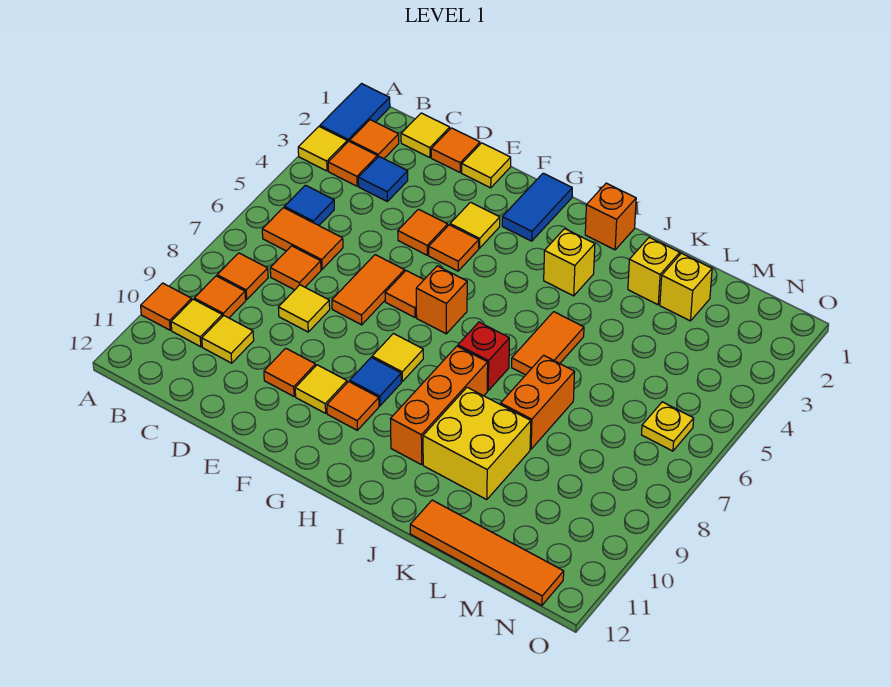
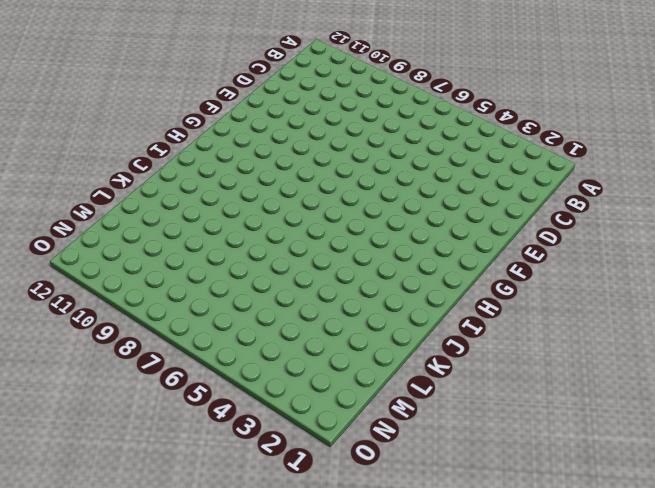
none -> blue tile A1:A2 level 1
none -> yellow tile A3 level 1
none -> orange tile A10 level 1
none -> orange tile B2 level 1

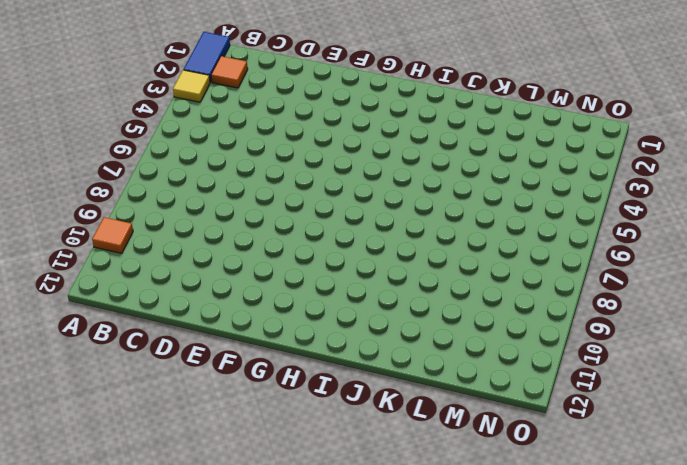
none -> orange tile B3 level 1
none -> blue tile B5 level 1
none -> orange tile B6:C6 level 1
none -> orange tile B8 level 1

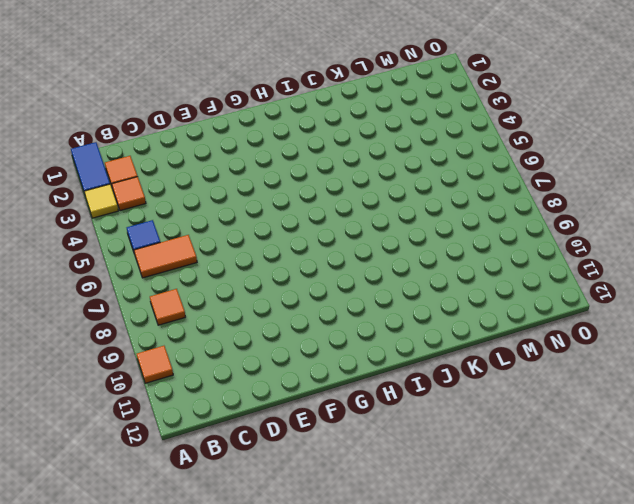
none -> orange tile B9 level 1
none -> yellow tile B10 level 1
none -> yellow tile C1 level 1
none -> blue tile C3 level 1

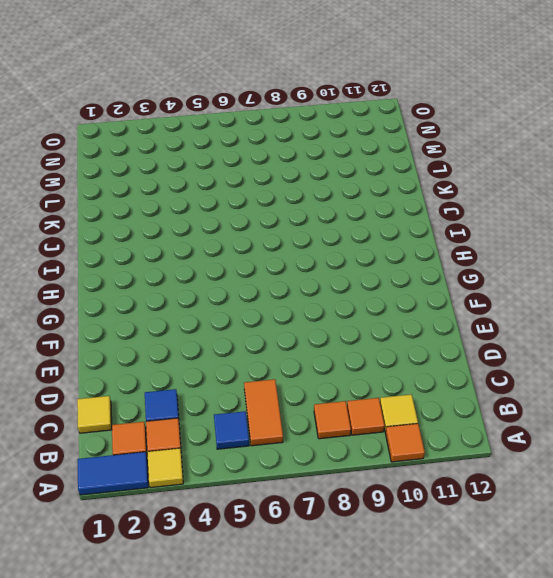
none -> orange tile C7 level 1
none -> yellow tile C10 level 1
none -> orange tile D1 level 1
none -> yellow tile D8 level 1

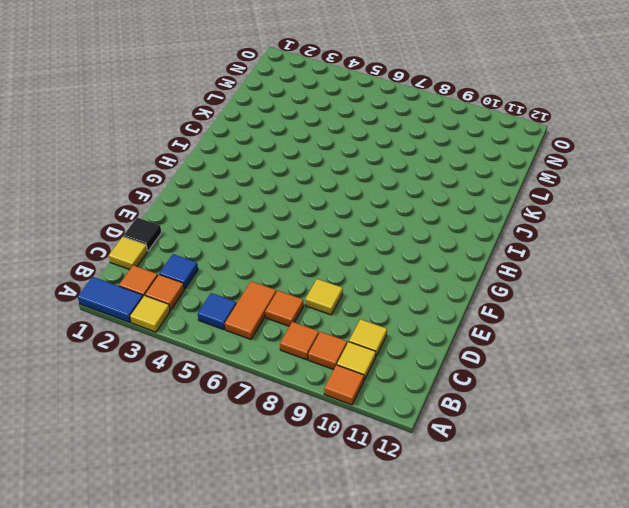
black tile D1 level 1 -> orange tile D1 level 1
none -> yellow tile E1 level 1
none -> orange tile E4 level 1
none -> orange tile E6:E7 level 1
none -> orange tile E10 level 1

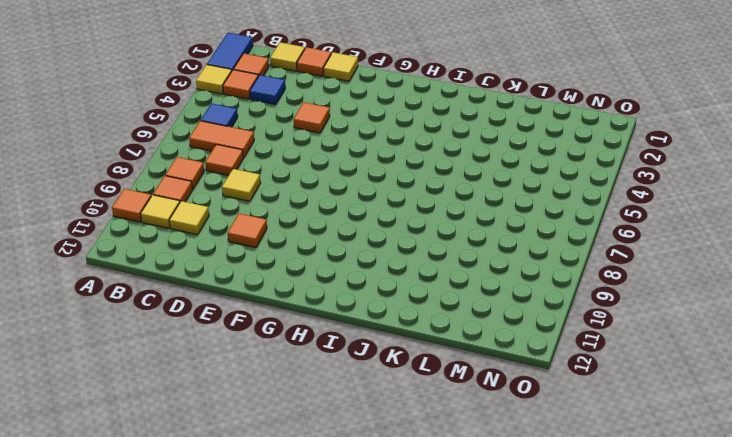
none -> orange tile E6:E7 level 1
none -> yellow tile F3 level 1
none -> orange tile F4 level 1
none -> orange tile F6 level 1

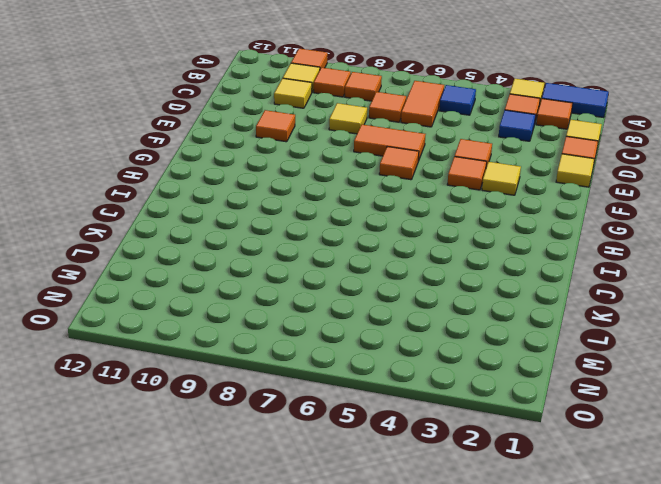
none -> yellow tile F10 level 1
none -> blue tile G1:G2 level 1
none -> orange brick G6 level 1
none -> yellow tile G8 level 1

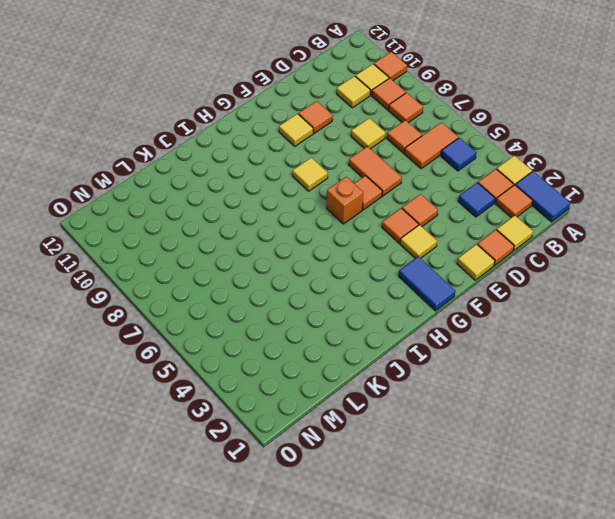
none -> blue tile G9 level 1
none -> orange tile G10 level 1
none -> orange brick I1 level 1
none -> yellow brick I3 level 1

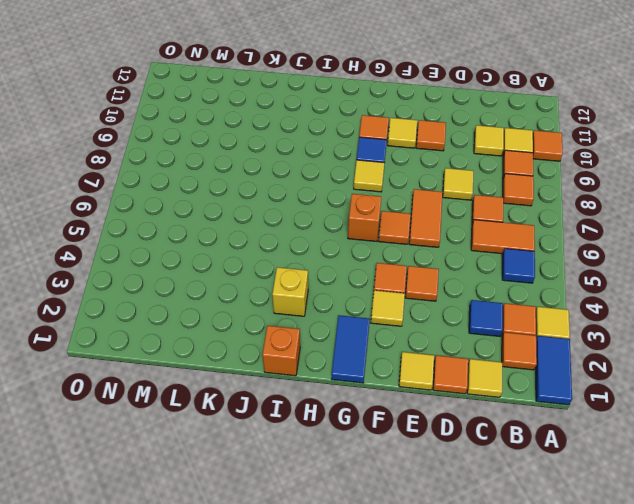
none -> red brick I7 level 1
none -> orange brick I8:I10 level 1
none -> orange tile J5:J6 level 1
none -> yellow brick J9:K10 level 1

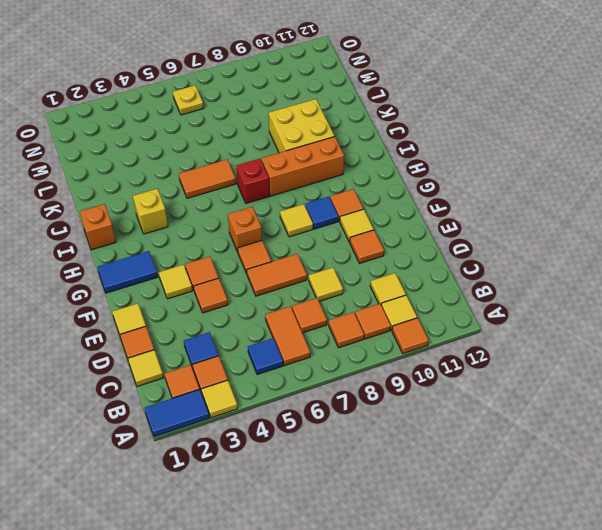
none -> yellow brick K2 level 1
none -> orange brick K7:K8 level 1
none -> orange tile K12:N12 level 1
none -> yellow brick L2 level 1

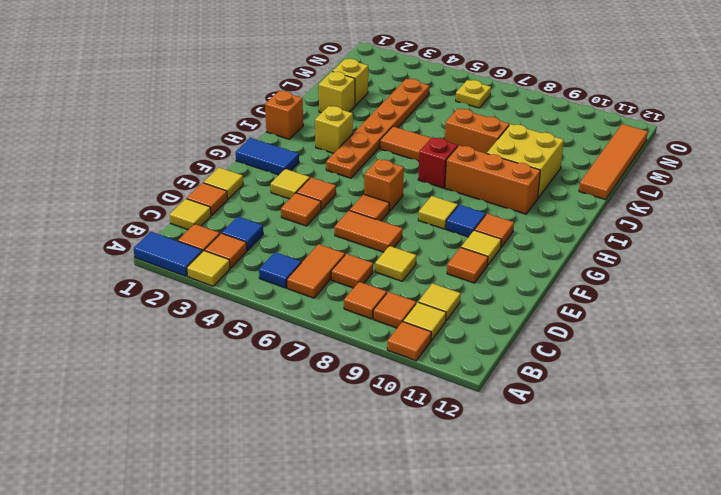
orange plate H4:M4 level 1 -> none

